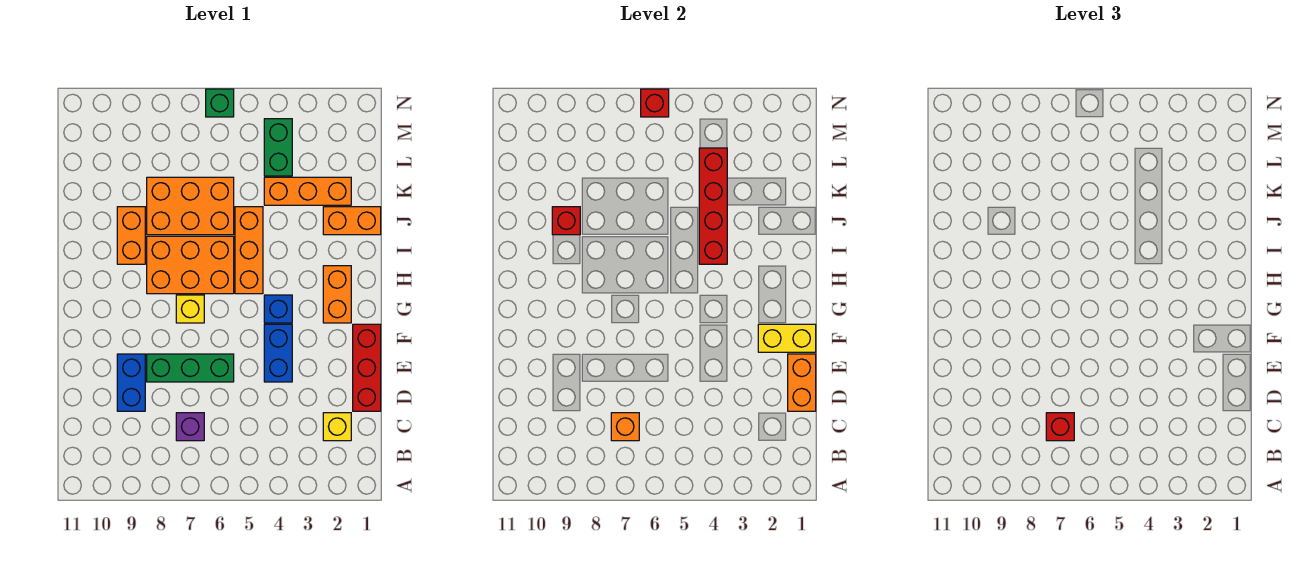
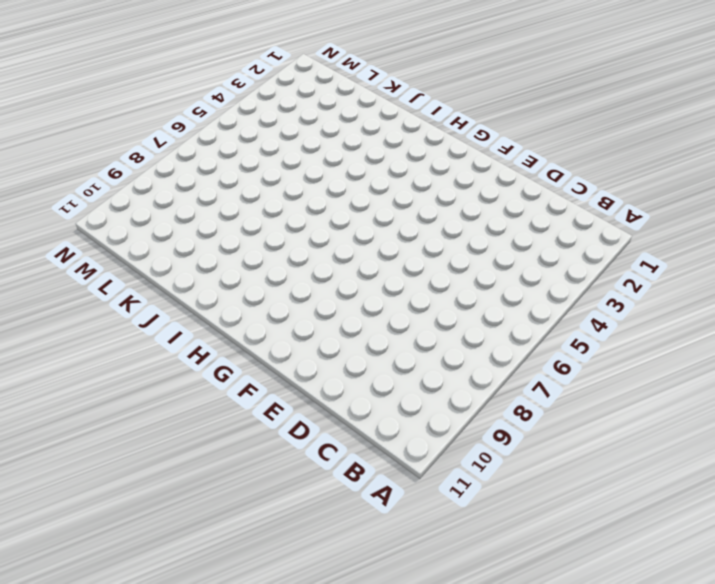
none -> yellow brick C2 level 1
none -> purple brick C7 level 1
none -> red brick D1:F1 level 1

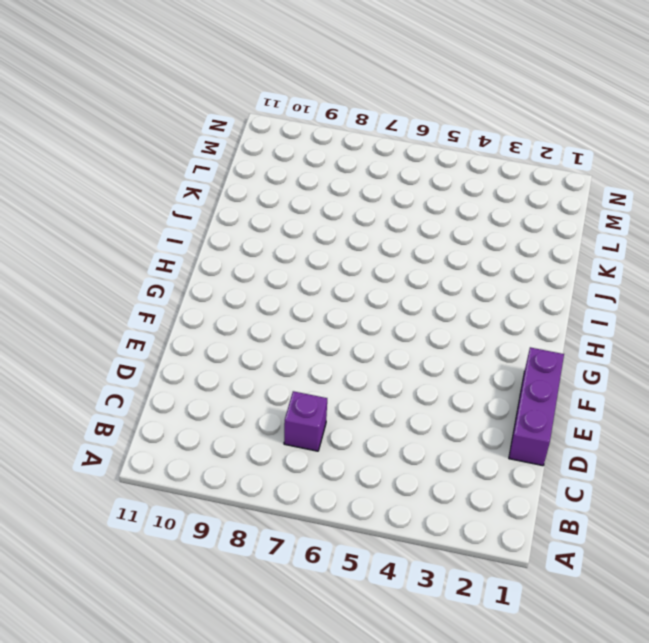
purple brick D1:F1 level 1 -> red brick D1:F1 level 1
none -> yellow brick C2 level 1
none -> blue brick D9:E9 level 1
none -> blue brick E4:F4 level 1

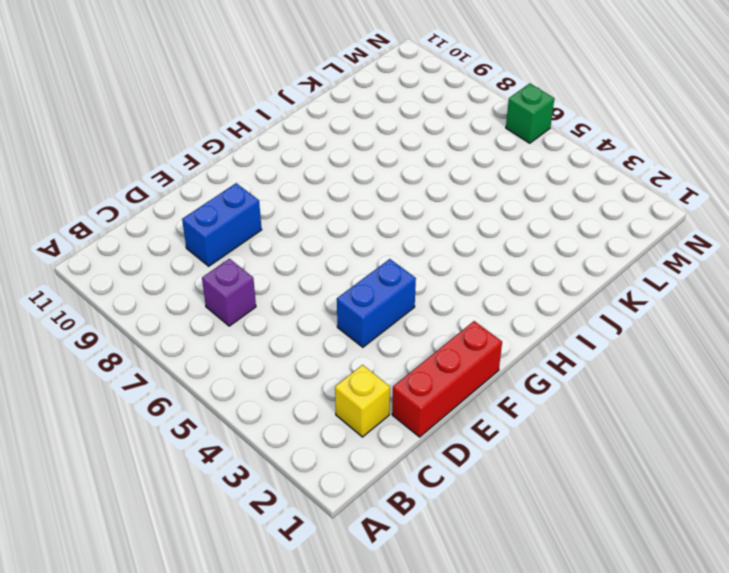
none -> green brick E6:E8 level 1
none -> orange brick G2:H2 level 1
none -> blue brick G4 level 1

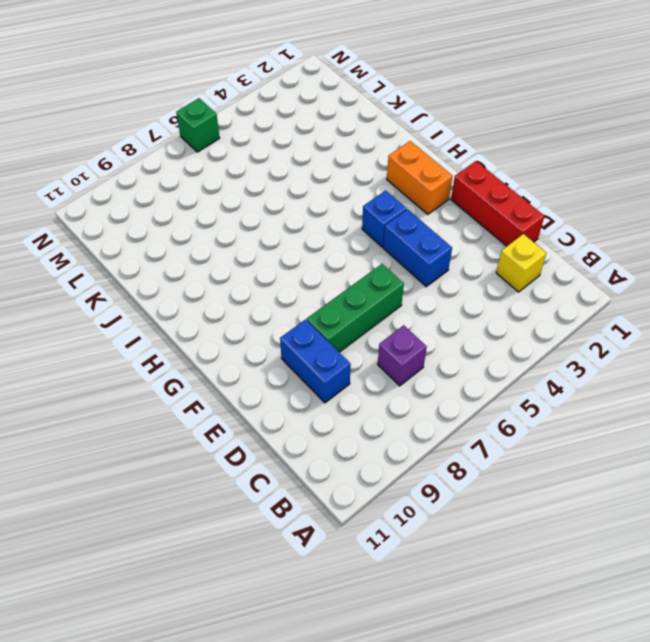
none -> yellow brick G7 level 1
none -> orange brick H5:J5 level 1
none -> orange brick H6:I8 level 1

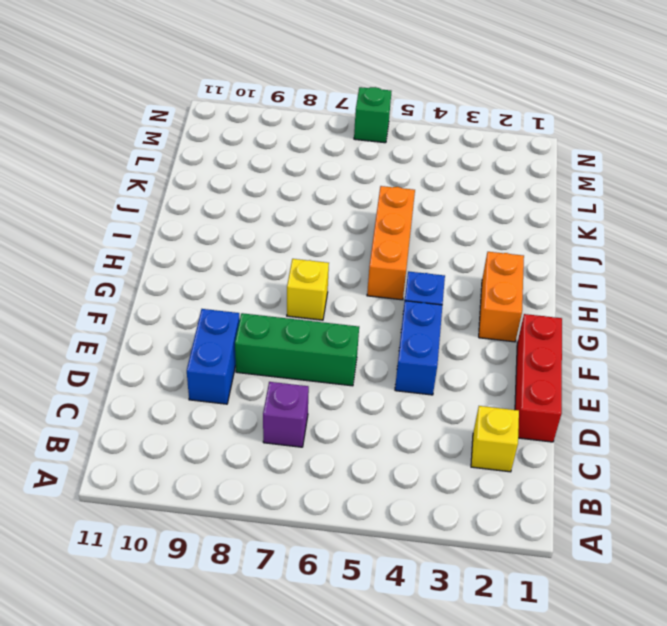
none -> orange brick H6:I8 level 1
none -> orange brick I9:J9 level 1
none -> orange brick J1:J2 level 1

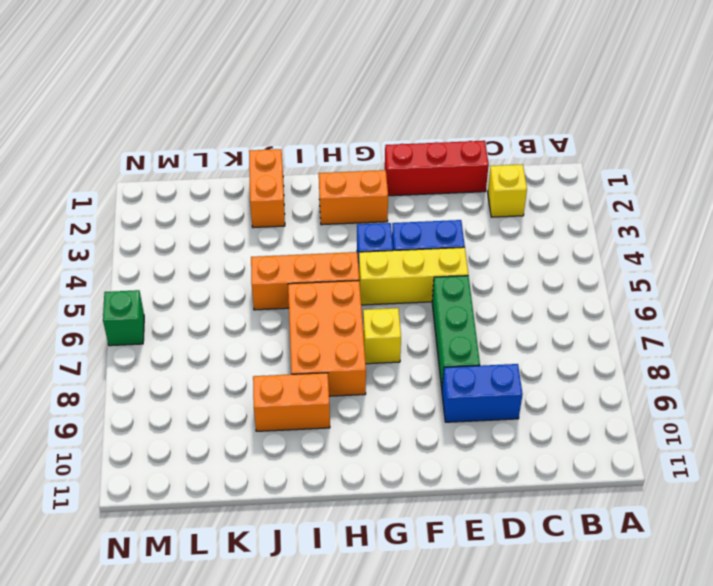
yellow brick E5:G5 level 1 -> none
none -> purple brick C7 level 1
none -> orange brick J6:K8 level 1
none -> orange brick K2:K4 level 1

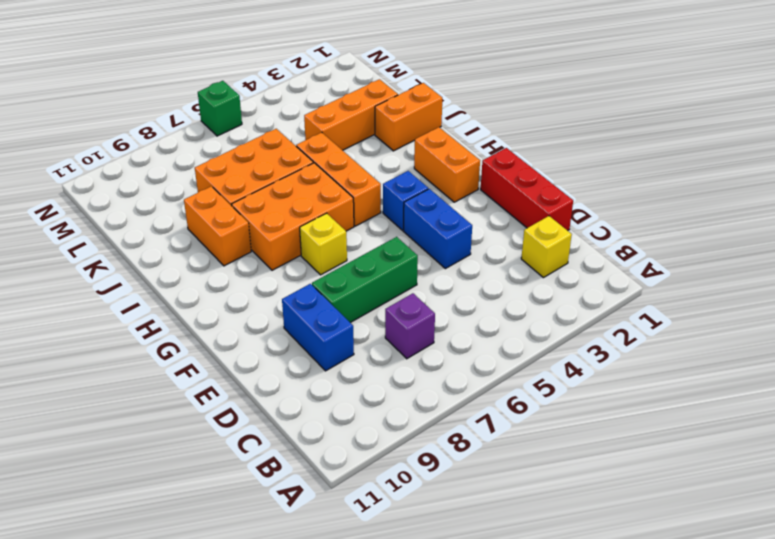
none -> green brick L4:M4 level 1
none -> orange brick C7 level 2
none -> orange brick D1:E1 level 2

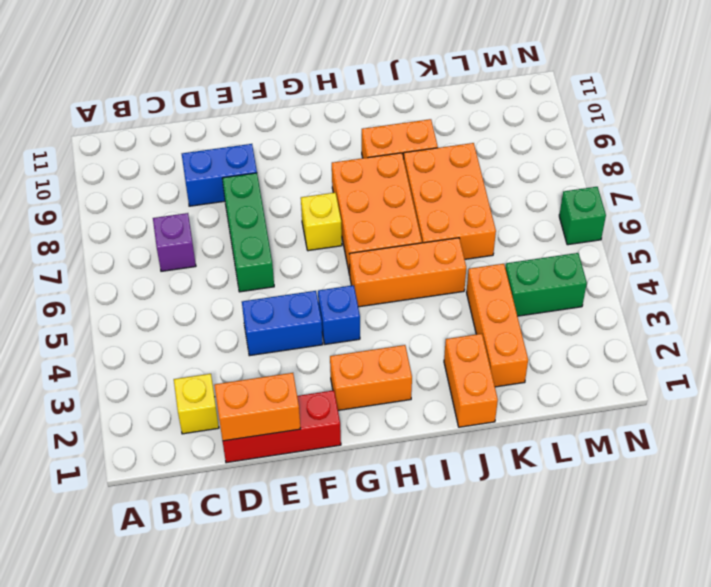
none -> orange brick C7 level 2
none -> yellow brick F1:F2 level 2
none -> red brick I4:L4 level 2

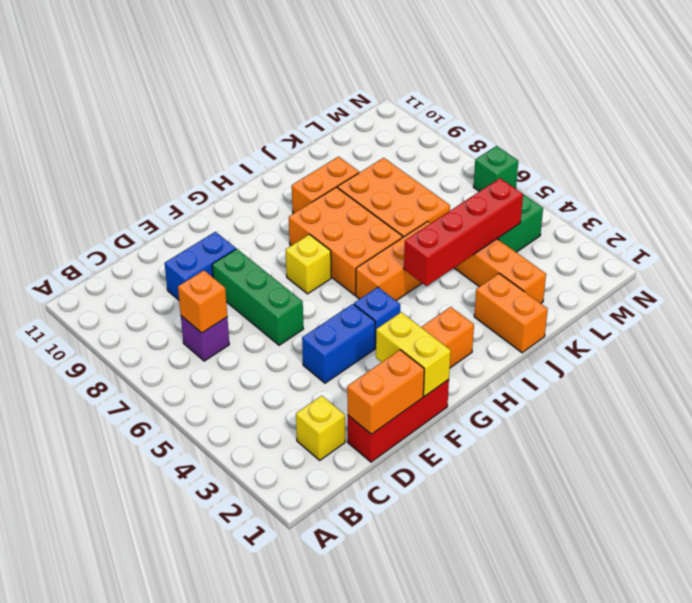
none -> red brick J9 level 2
none -> red brick N6 level 2
none -> red brick C7 level 3

